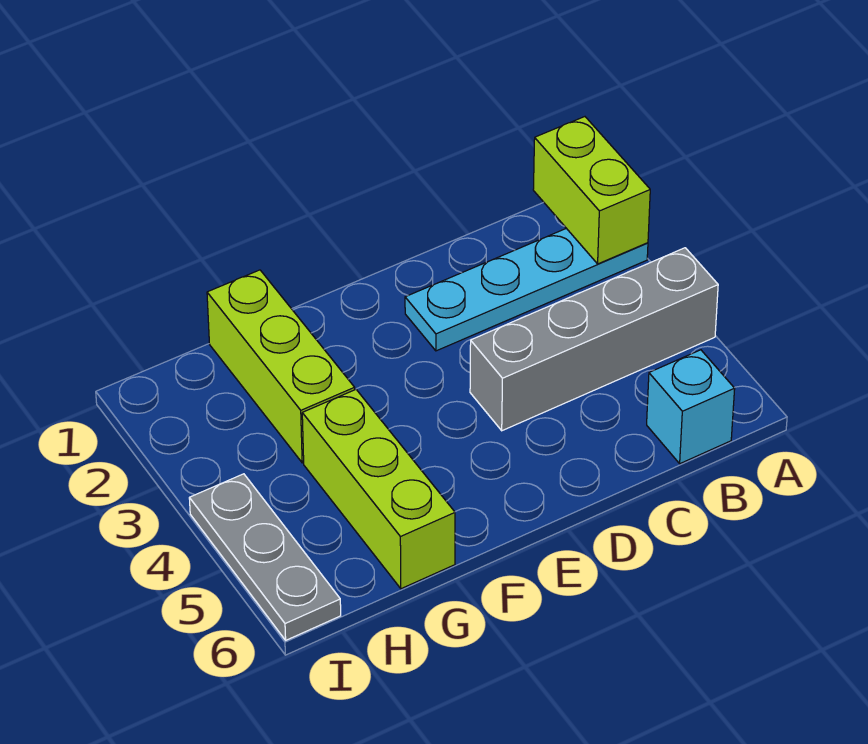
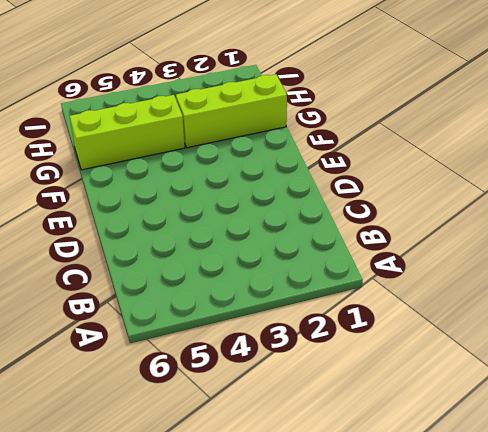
none -> cyan plate A2:D2 level 1
none -> grey brick A4:D4 level 1

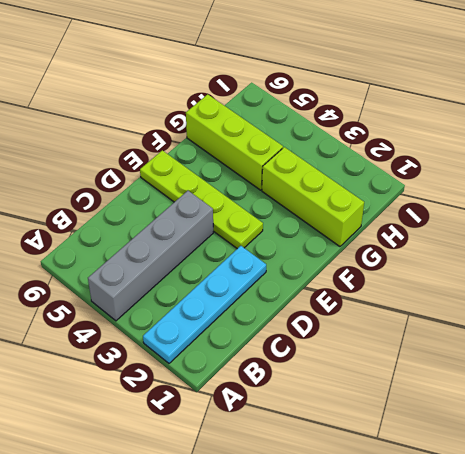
lime plate E3:E6 level 1 -> none
none -> cyan brick B6 level 1
none -> grey plate I4:I6 level 1

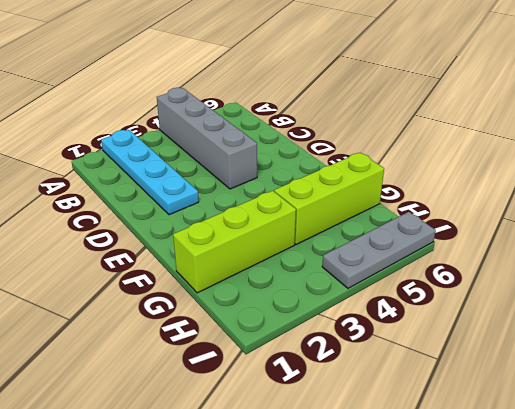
none -> cyan brick B6 level 1
none -> lime brick A1:A2 level 2

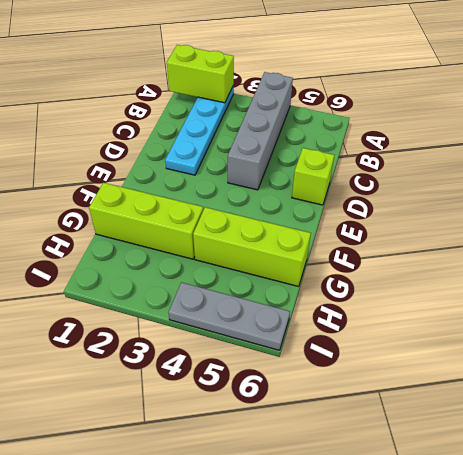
lime brick D6 level 1 -> none
none -> cyan brick B6 level 1

